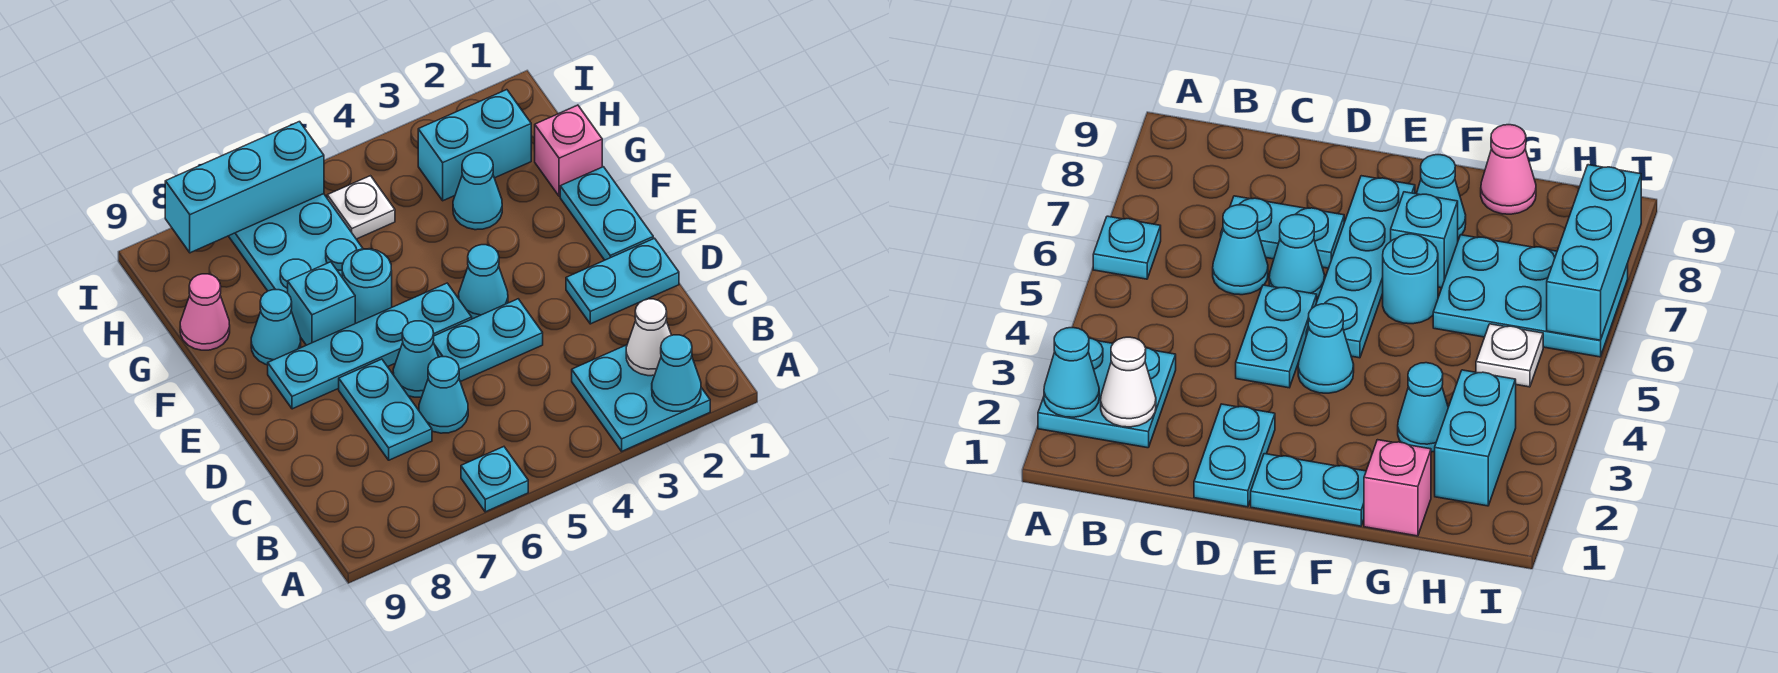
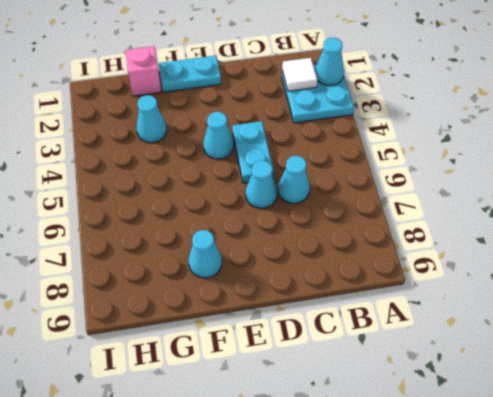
white tile B2 level 2 -> white cone B2 level 2
none -> cyan plate A6 level 1
none -> cyan plate C7:D7 level 1
none -> cyan plate D1:D2 level 1

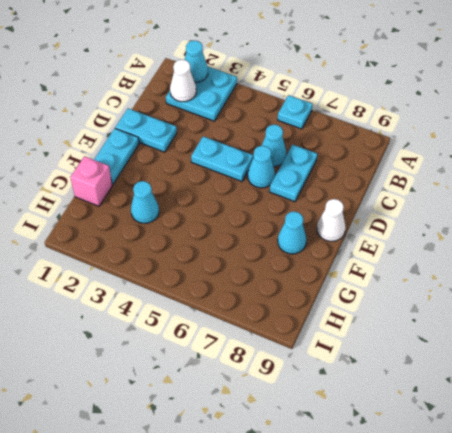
white cone E9 level 1 -> none
none -> cyan cone E4 level 1
none -> cyan plate E5:E8 level 1
none -> cyan round brick F6 level 1

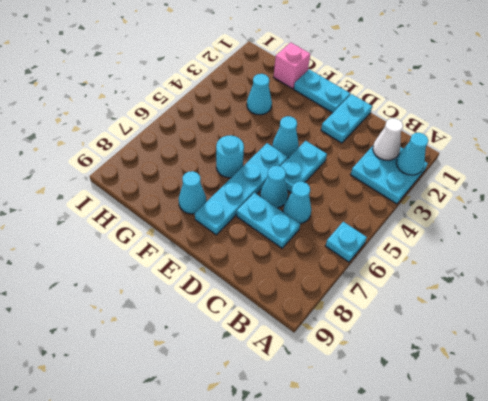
none -> cyan brick F7 level 1
none -> cyan plate G6:I7 level 1
none -> pink cone G9 level 1

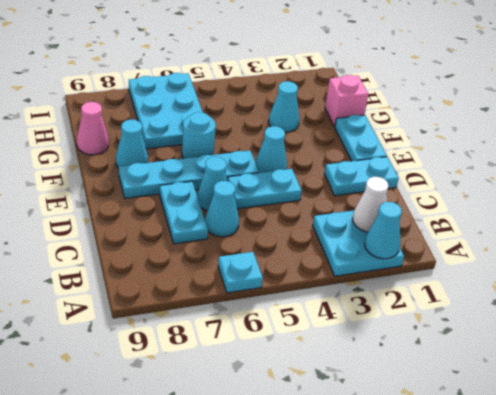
none -> cyan brick F7 level 1
none -> cyan brick H2:H3 level 1
none -> white plate H5 level 1

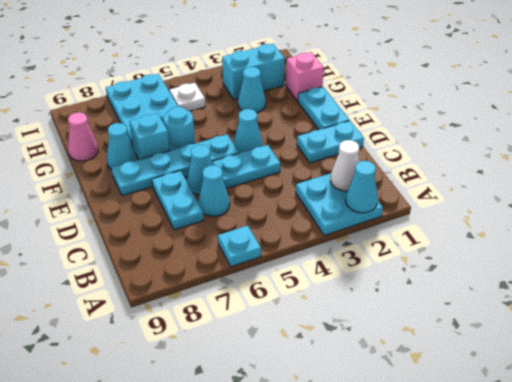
none -> cyan brick I6:I8 level 2

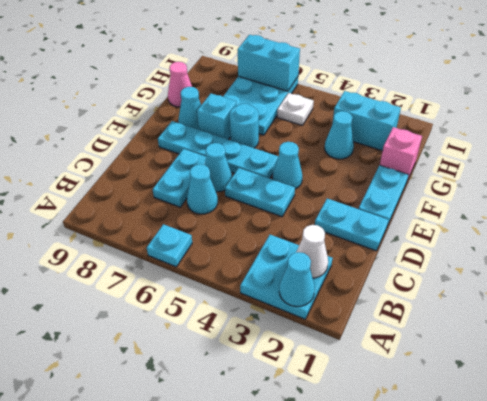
cyan brick I6:I7 level 2 -> cyan brick I6:I8 level 2

